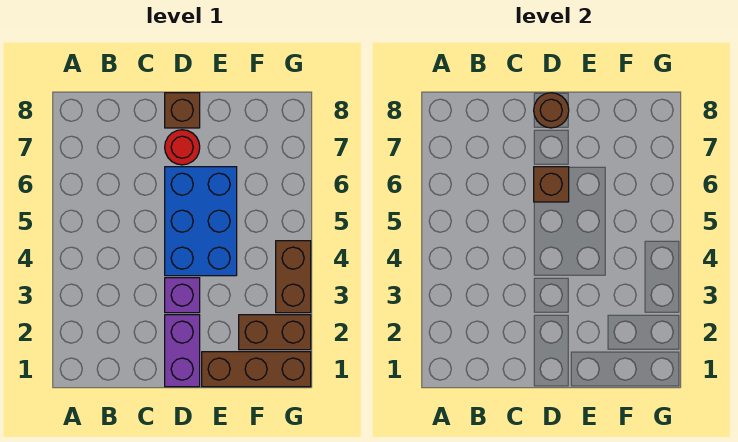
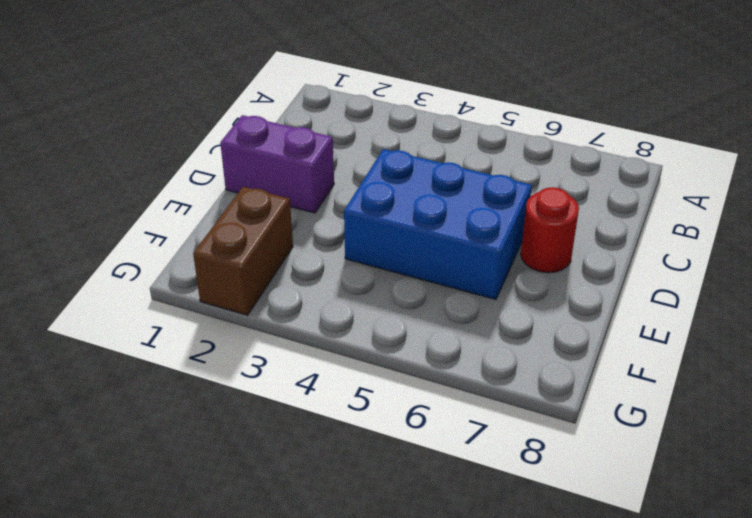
none -> purple brick D3 level 1
none -> brown brick D8 level 1

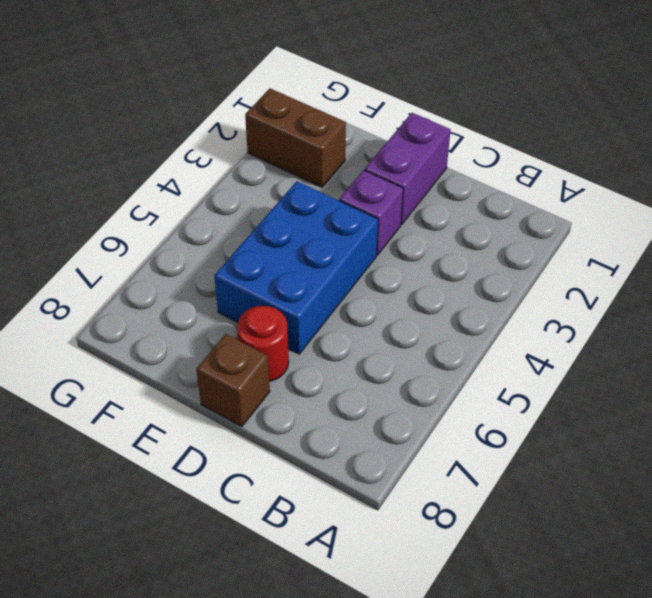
none -> brown brick E1:G1 level 1
none -> brown brick G3:G4 level 1

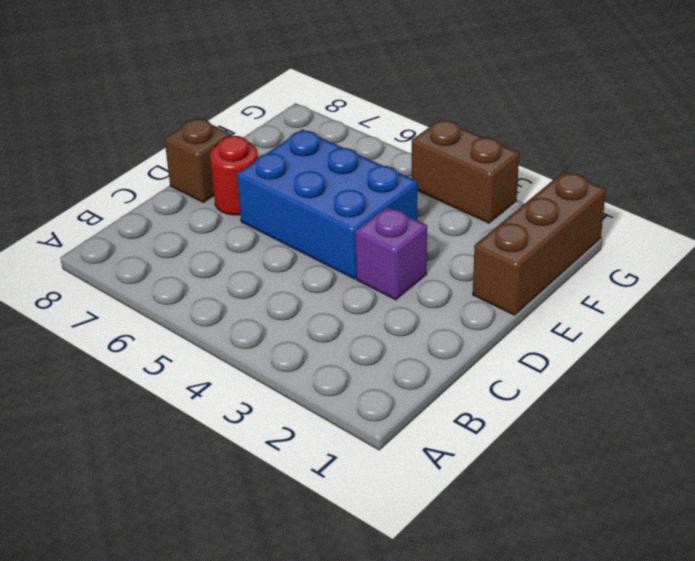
none -> purple brick D1:D2 level 1
none -> brown brick F2:G2 level 1

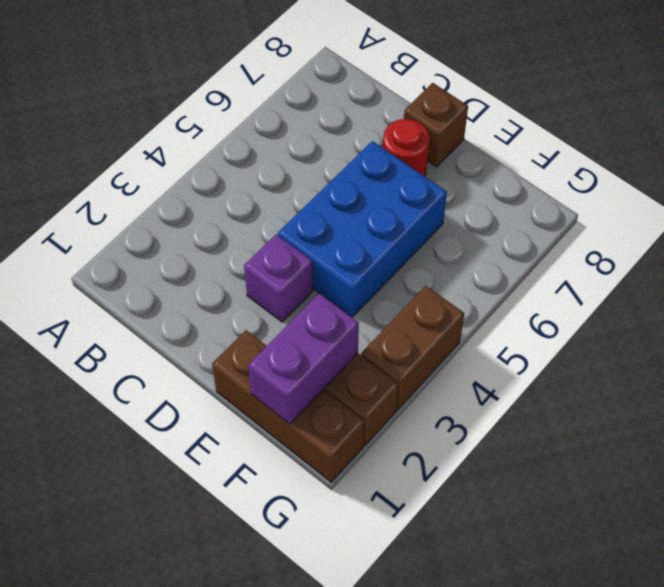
purple brick F1:F2 level 2 -> purple brick D1:D2 level 1
none -> brown brick D6 level 2
none -> brown round brick D8 level 2

